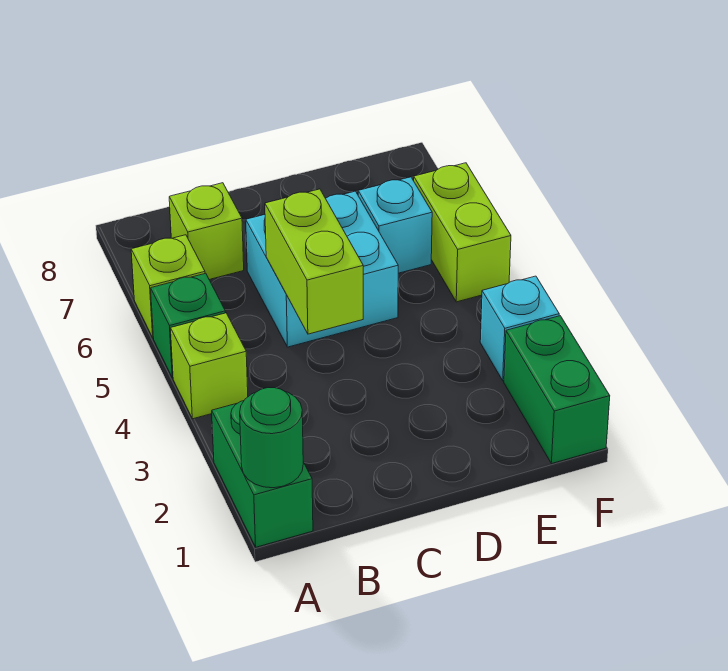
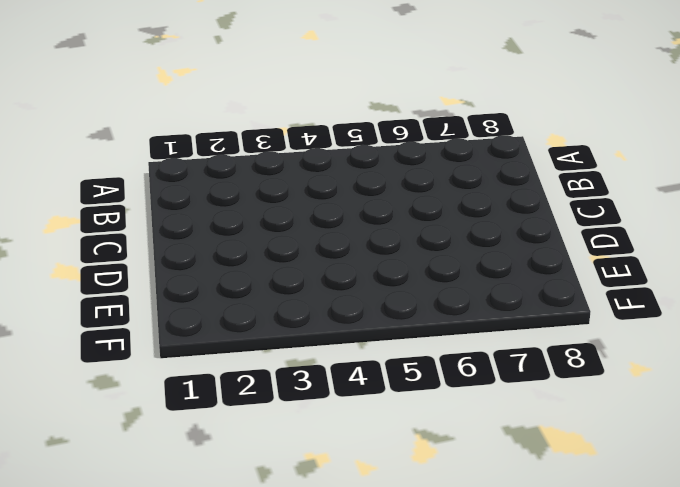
none -> green brick A1:A2 level 1
none -> lime brick A4 level 1
none -> green brick A5 level 1

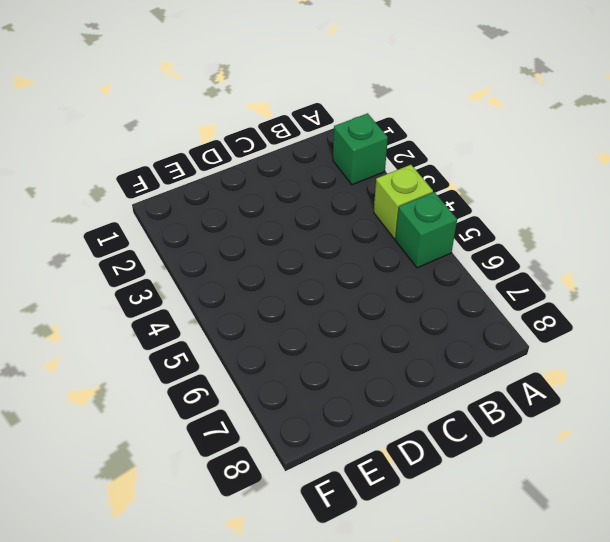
green brick A2 level 1 -> green brick A1:A2 level 1
none -> lime brick A6 level 1
none -> lime brick B7 level 1
none -> cyan brick C5:D6 level 1

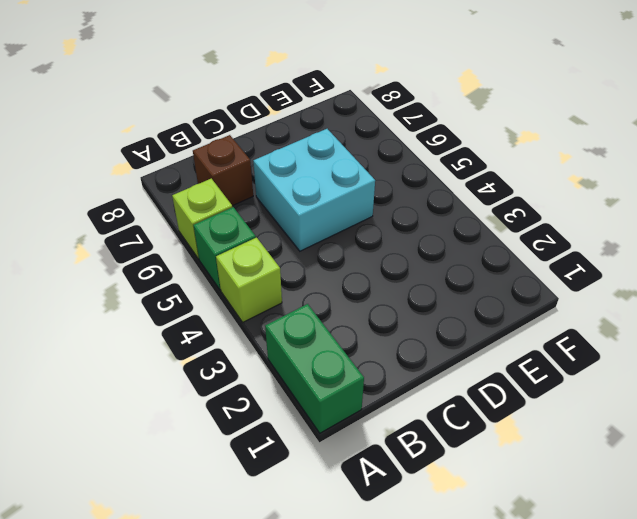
brown brick B7 level 1 -> lime brick B7 level 1
none -> cyan brick E6 level 1
none -> green brick F1:F2 level 1
none -> cyan brick F3 level 1

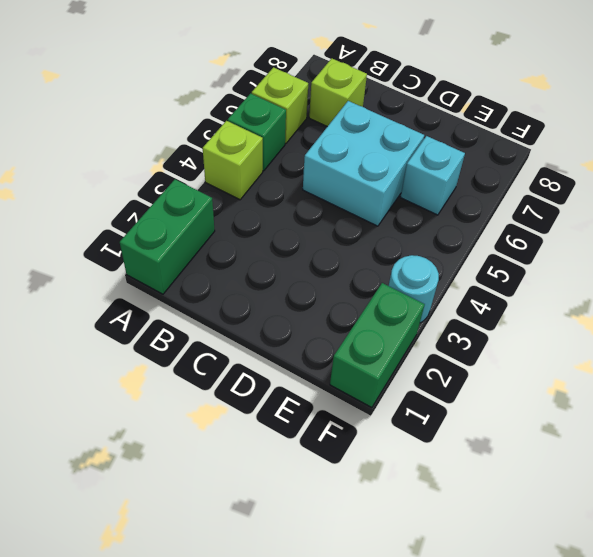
cyan round brick F3 level 1 -> cyan brick F3 level 1
none -> lime brick F5:F6 level 1
none -> green round brick A1 level 2
none -> lime brick C4:C5 level 2

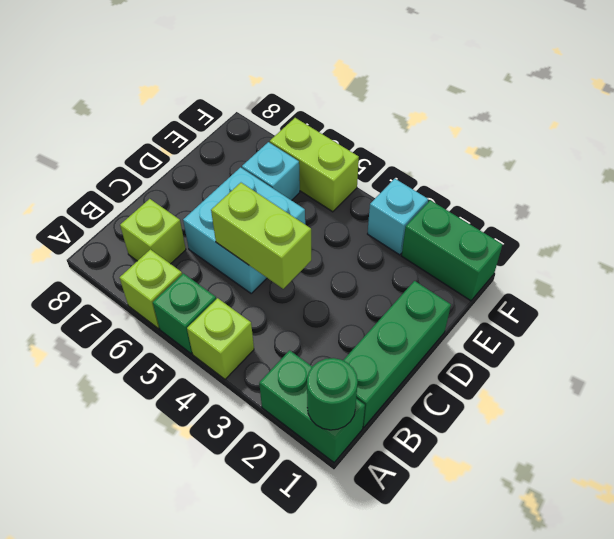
green brick B1:D1 level 1 -> none

